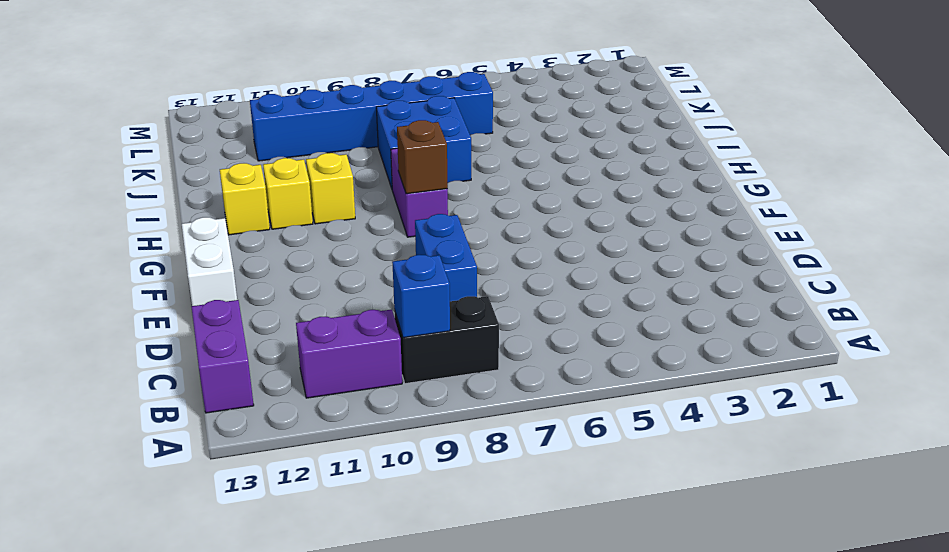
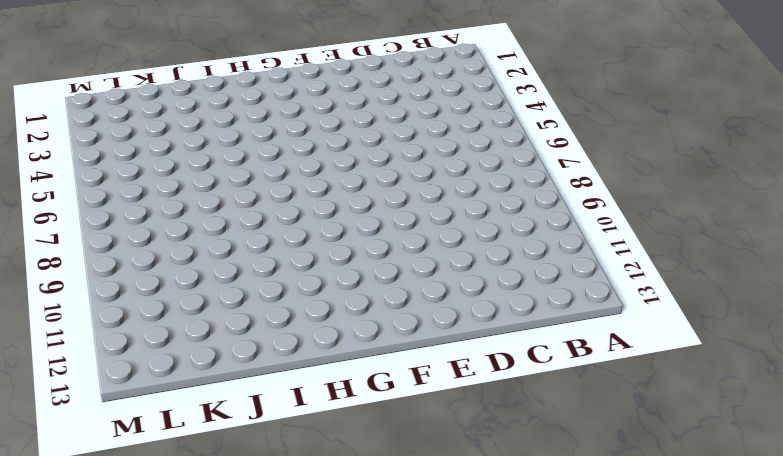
none -> black brick B8:B9 level 1
none -> purple brick B10:B11 level 1
none -> purple brick B13:C13 level 1

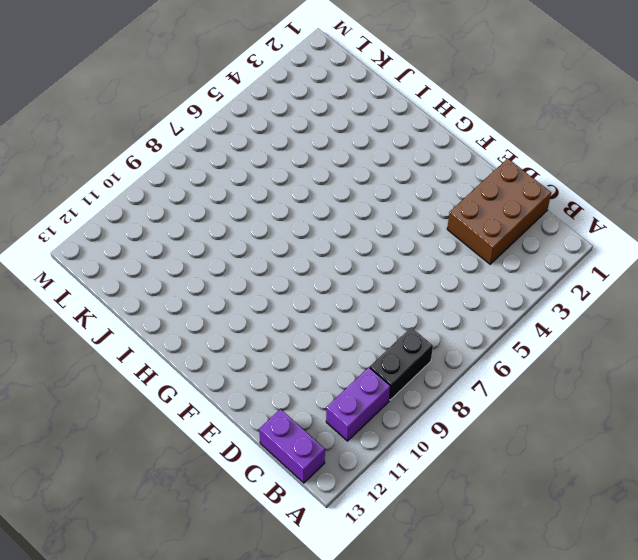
brown brick C1:D3 level 1 -> none
none -> blue brick D8:E8 level 1
none -> white brick E13:F13 level 1
none -> purple brick G8:H8 level 1

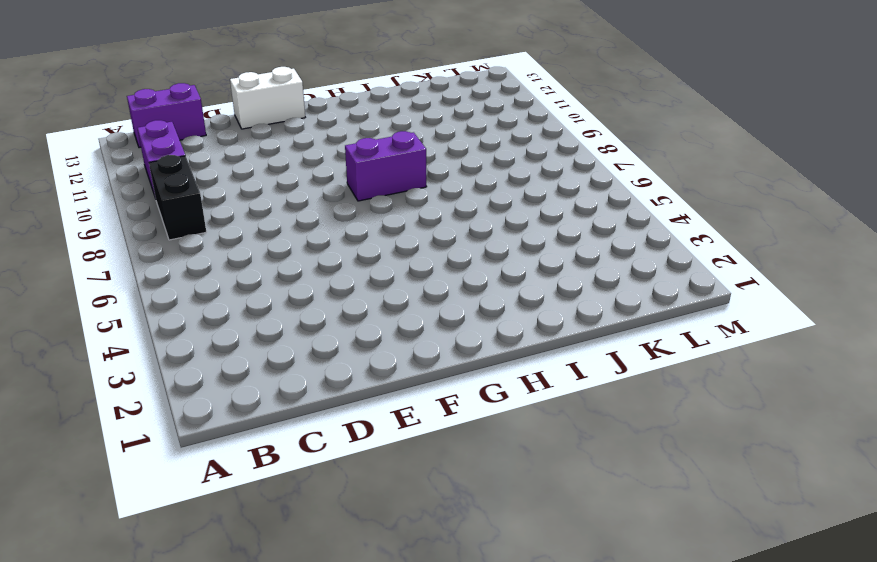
none -> blue brick D8:E8 level 1
none -> yellow brick H10 level 1
none -> yellow brick H11 level 1

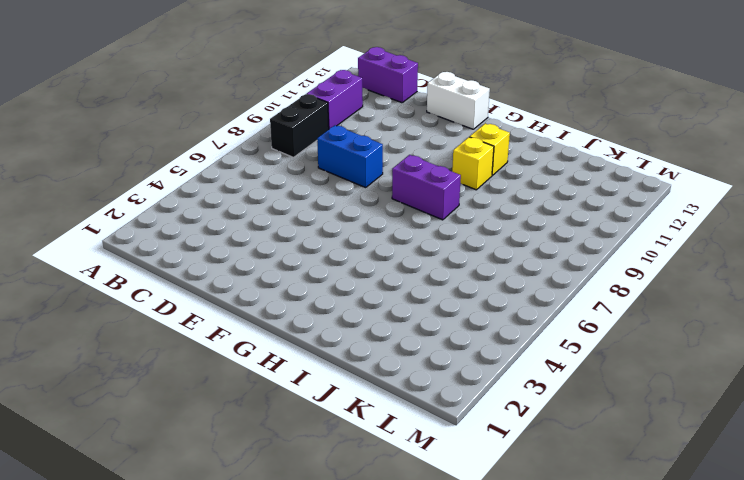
none -> yellow brick H12 level 1
none -> blue brick I7:J8 level 1
none -> blue brick K6:K11 level 1

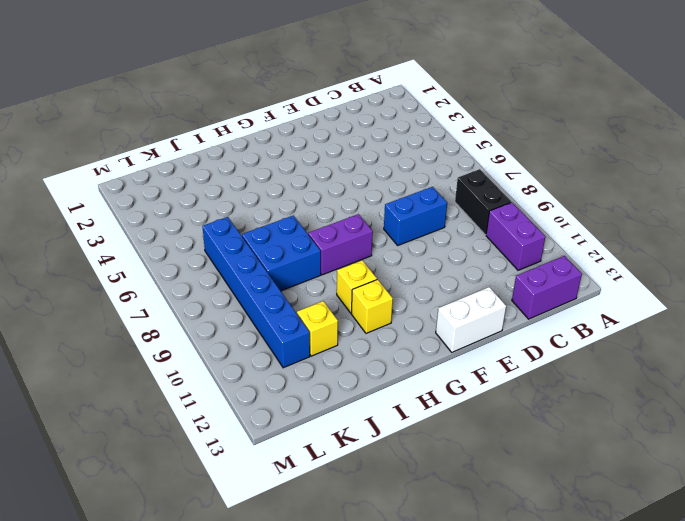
yellow brick J11 level 1 -> yellow brick H12 level 1
none -> blue brick B9 level 2
none -> brown brick G8 level 2

